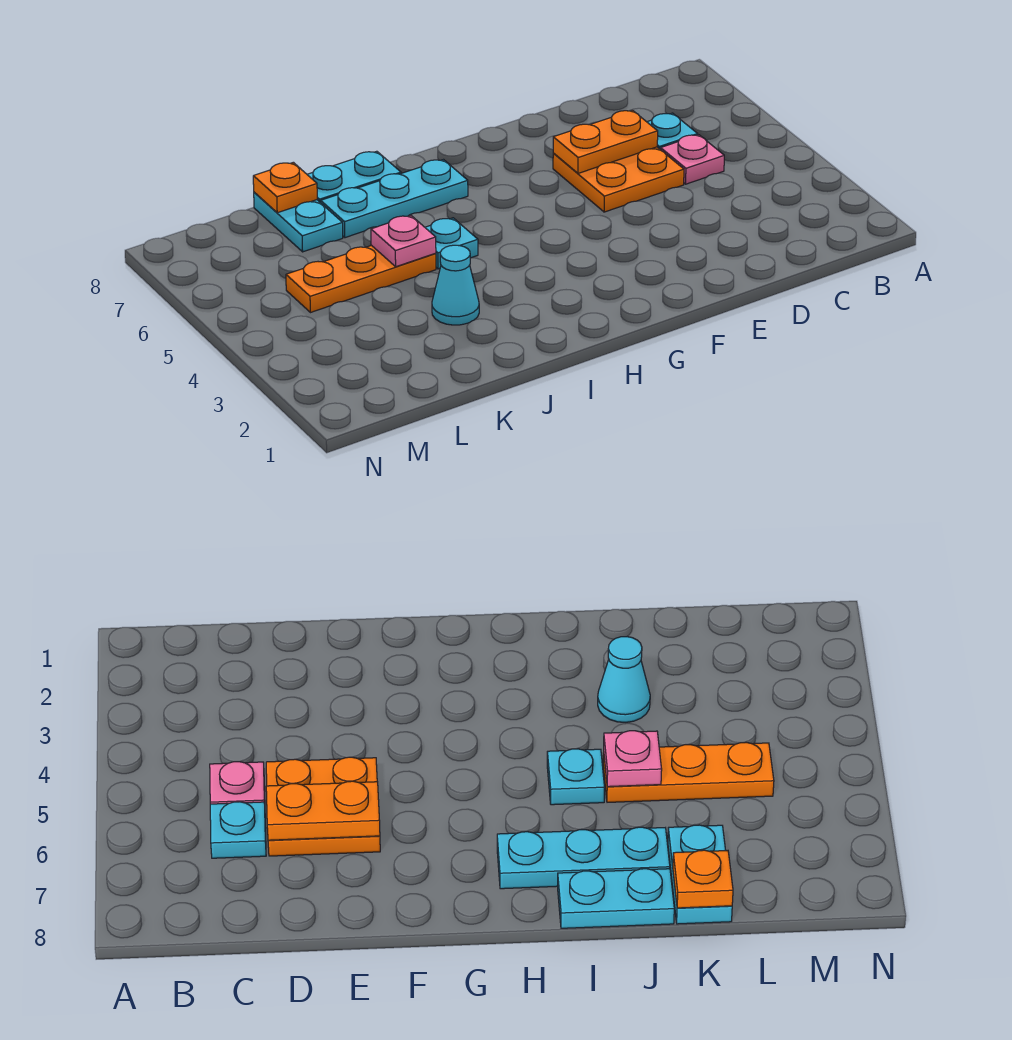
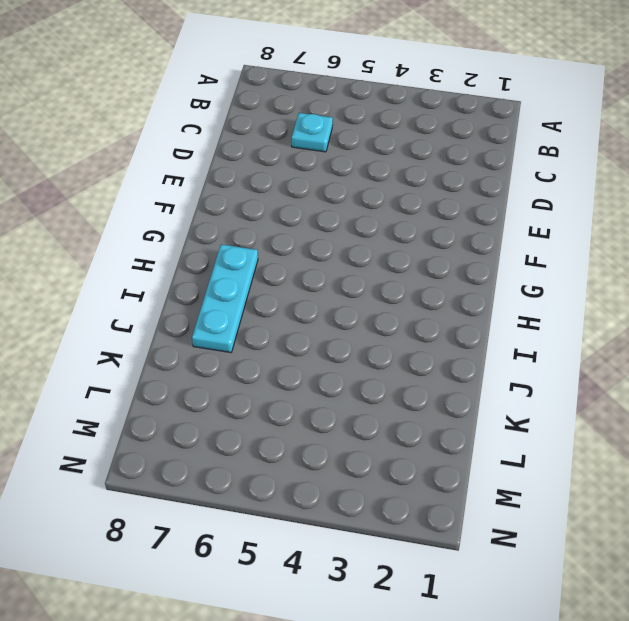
none -> pink plate C5 level 1
none -> orange plate D5:E6 level 1
none -> cyan plate I5 level 1

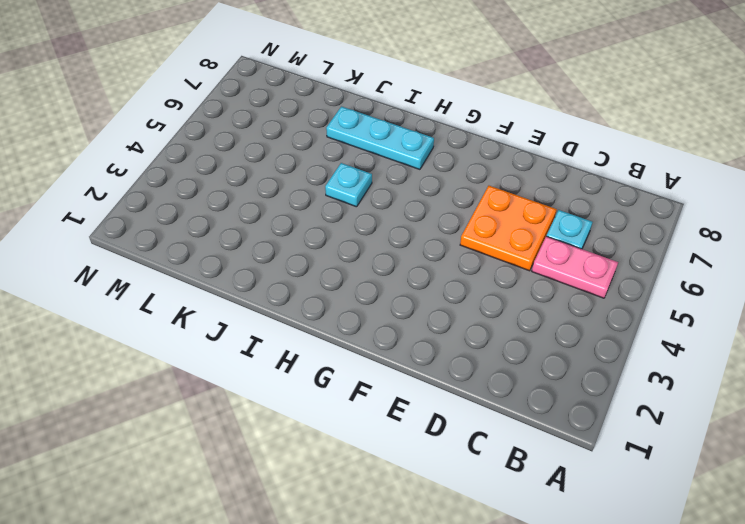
pink plate B5:C5 level 1 -> pink plate C5 level 1
none -> cyan plate I8:J8 level 1
none -> cyan cone J3 level 1
none -> orange plate J5:L5 level 1

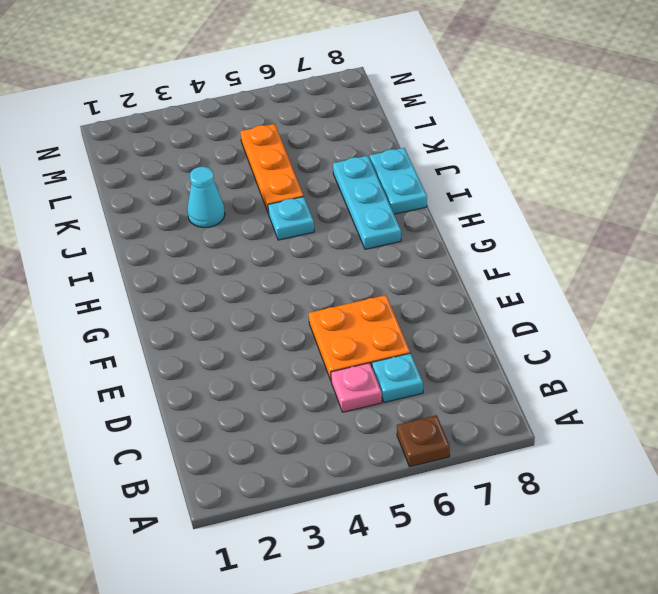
brown plate A6 level 1 -> none
none -> cyan plate K7:K8 level 1
none -> orange plate D6:E6 level 2
none -> pink plate J5 level 2

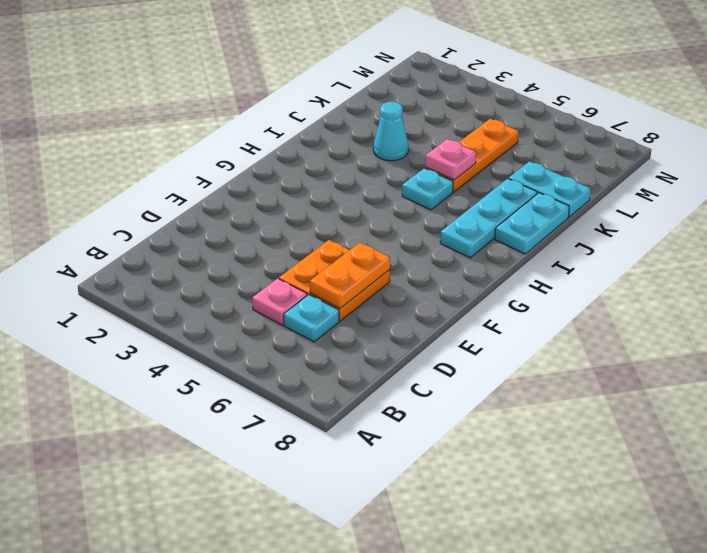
none -> orange plate K8 level 2

